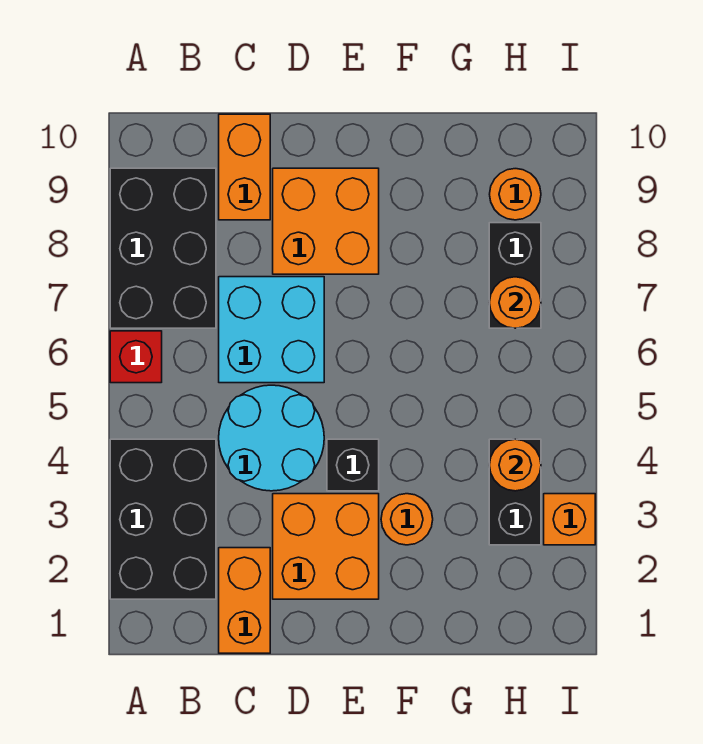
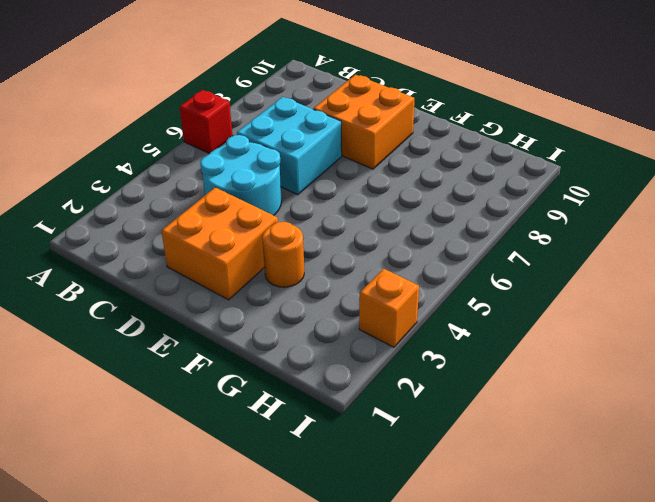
none -> black brick A2:B4 level 1
none -> black brick A7:B9 level 1
none -> orange brick C1:C2 level 1

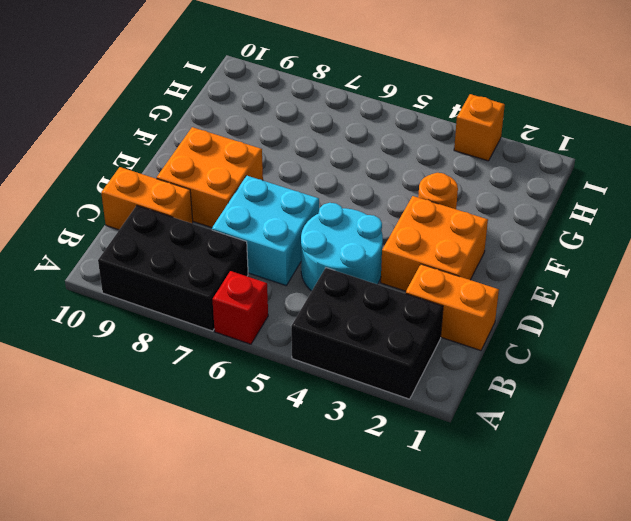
none -> black brick E4 level 1
none -> black brick H3:H4 level 1
none -> black brick H7:H8 level 1

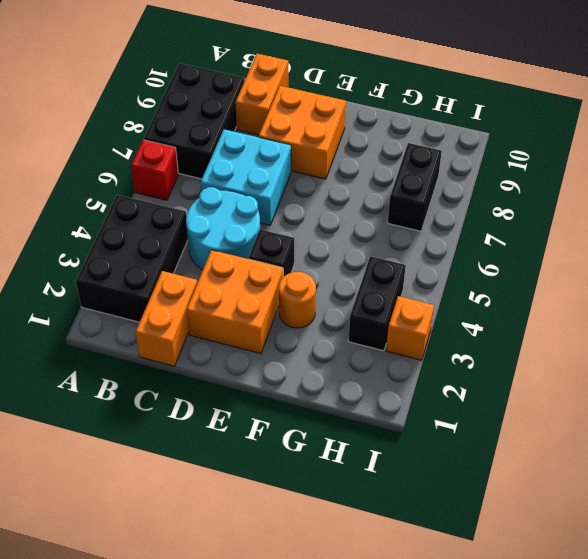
none -> orange round brick H9 level 1
none -> orange round brick H4 level 2
none -> orange round brick H7 level 2

